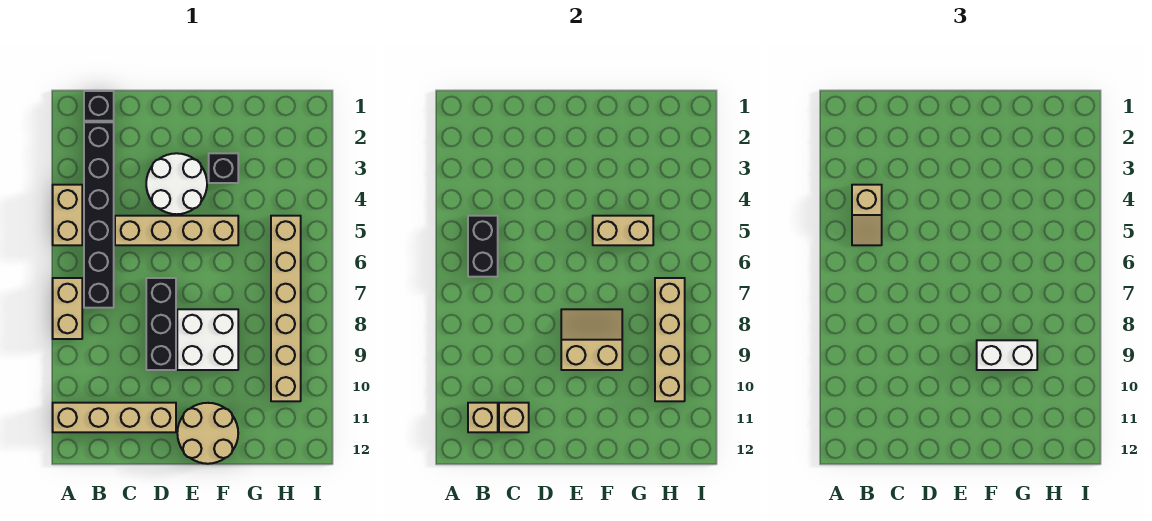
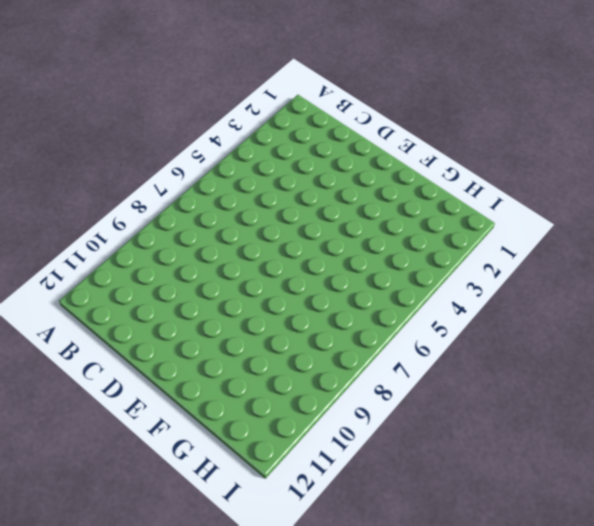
none -> tan brick A4:A5 level 1
none -> tan brick A7:A8 level 1
none -> tan brick A11:D11 level 1

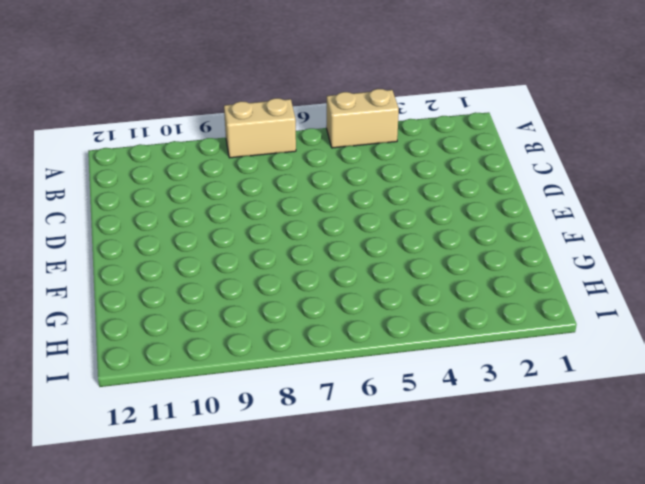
none -> tan brick A11:D11 level 1
none -> black brick B1 level 1
none -> black brick B2:B7 level 1

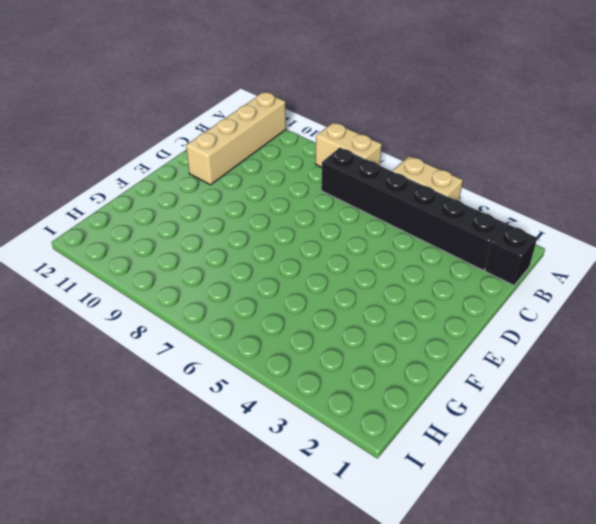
none -> tan brick C5:F5 level 1
none -> white round brick D3:E4 level 1
none -> black brick D7:D9 level 1

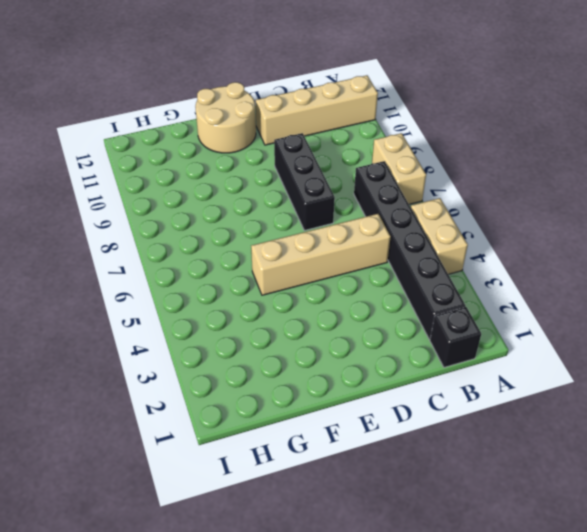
none -> white round brick D3:E4 level 1
none -> white brick E8:F9 level 1
none -> black brick F3 level 1

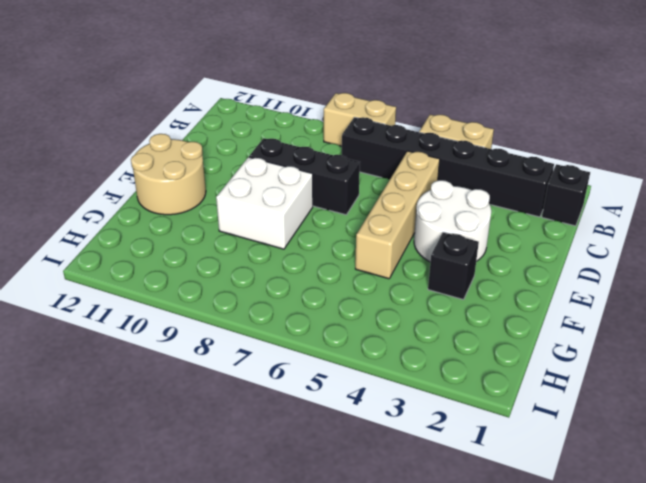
none -> tan brick A11:D11 level 1
none -> tan brick H5:H10 level 1
none -> black brick B5:B6 level 2

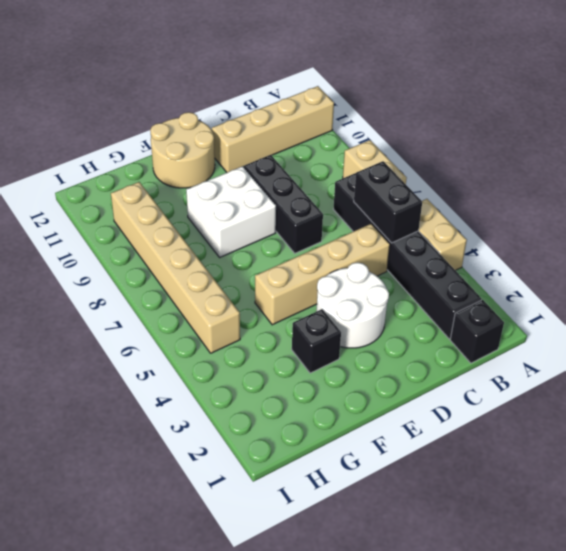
none -> tan brick B11 level 2
none -> tan brick C11 level 2
none -> tan slope E8:F9 level 2 top 9

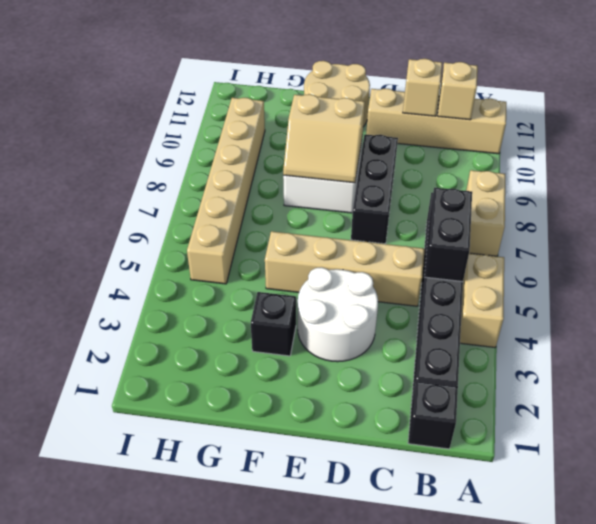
none -> tan brick F5:G5 level 2
none -> tan brick H7:H10 level 2
none -> tan slope B4:B5 level 3 top 4

